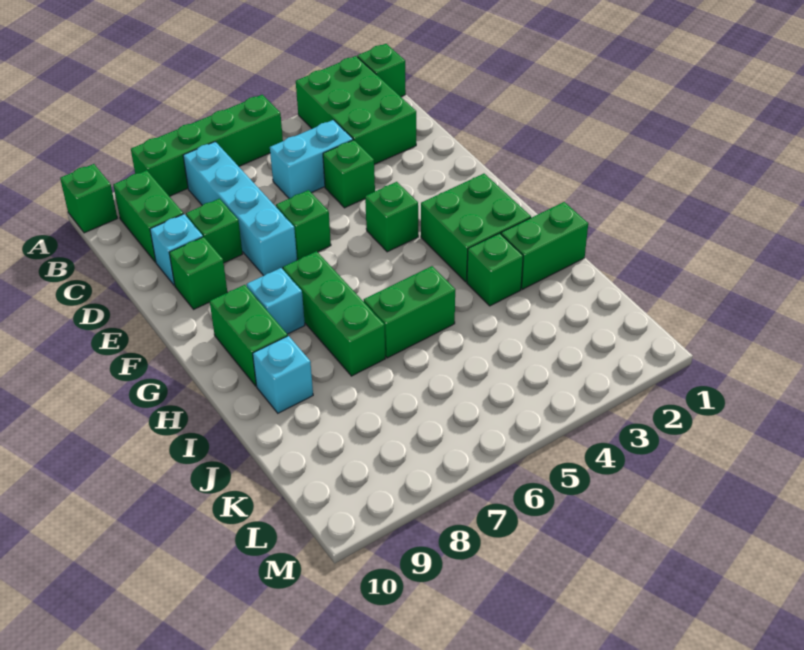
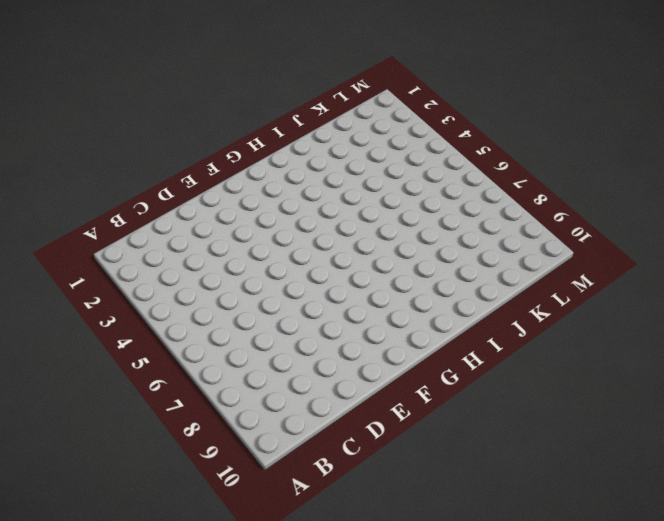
none -> green brick A1 level 1
none -> green brick A2:C3 level 1
none -> green brick A5:A8 level 1

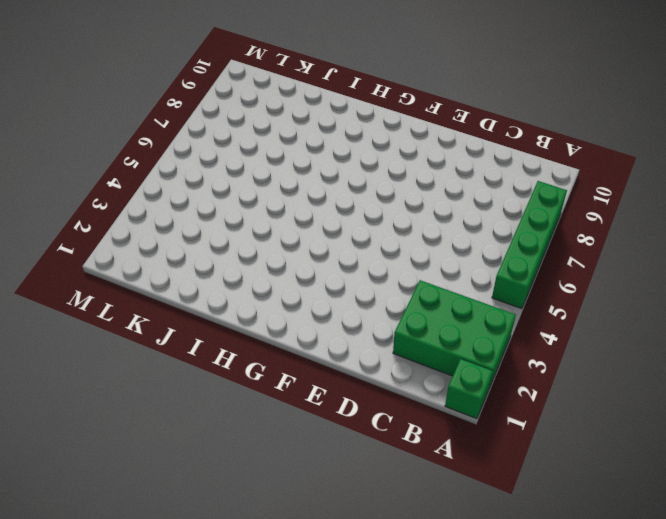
none -> green brick A10 level 1
none -> cyan brick B7:E7 level 1
none -> green brick B9:C9 level 1

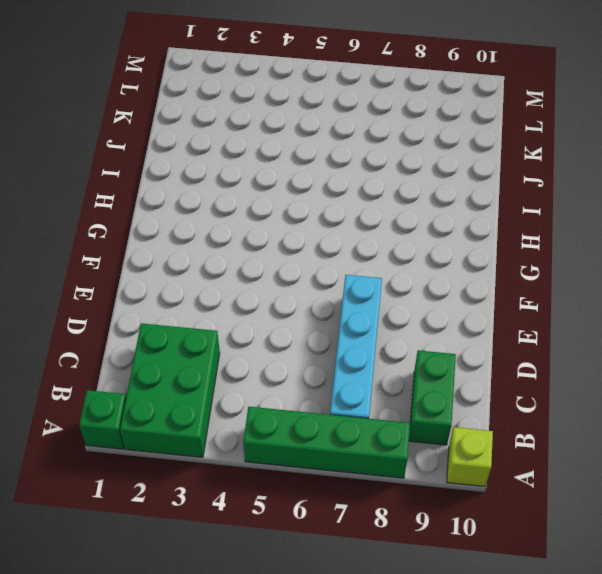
lime brick A10 level 1 -> green brick A10 level 1
none -> cyan brick C4:C5 level 1
none -> green brick D4 level 1
none -> green brick D8 level 1

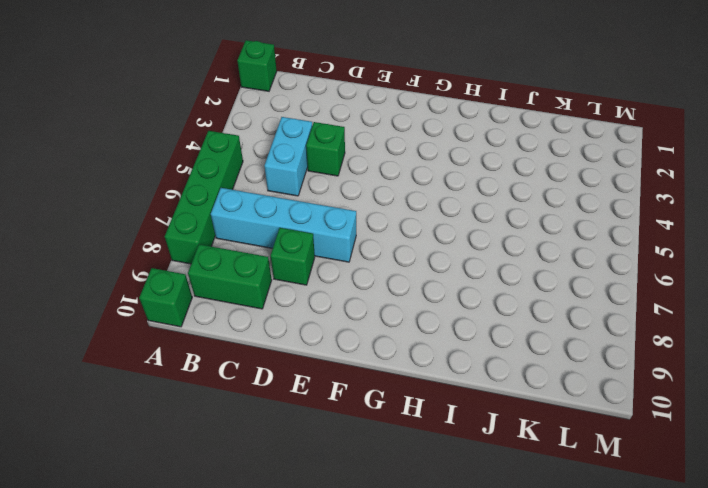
none -> green brick A2:C3 level 1
none -> cyan brick D9 level 1
none -> green brick E6 level 1

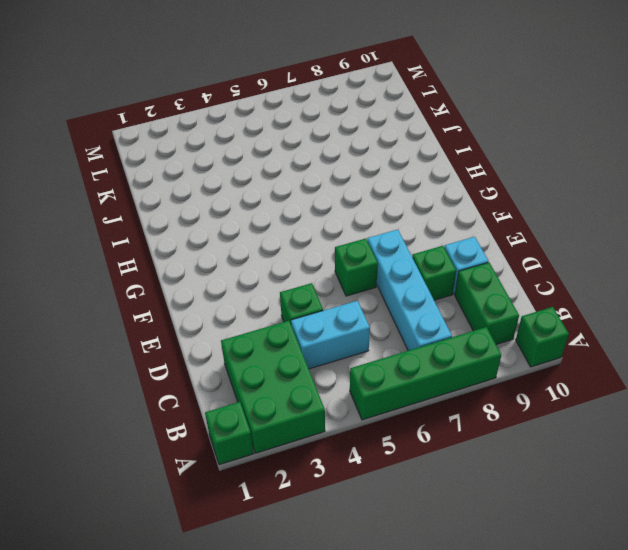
none -> green brick E9 level 1
none -> green brick F4 level 1
none -> green brick G2:H3 level 1

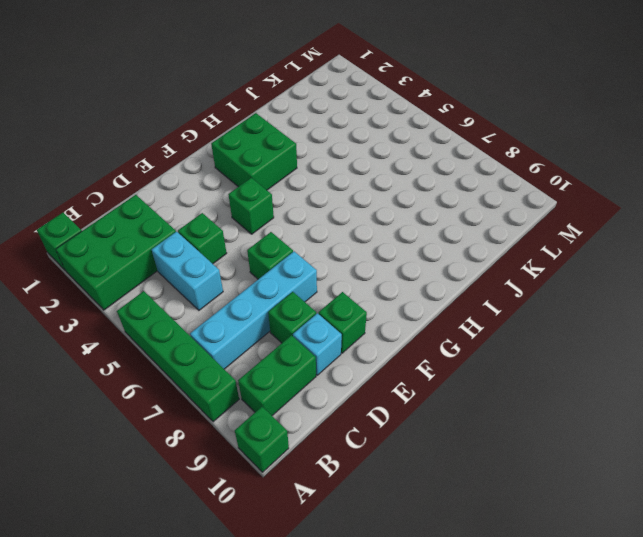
none -> green brick G7:I7 level 1
none -> cyan brick G8 level 1
none -> green brick G9:H9 level 1

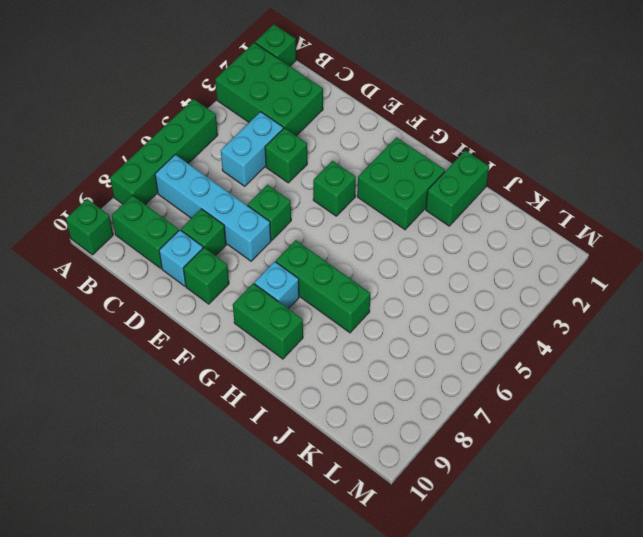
none -> green brick I3 level 1
none -> green brick I5:I6 level 1
none -> cyan brick I9 level 1

